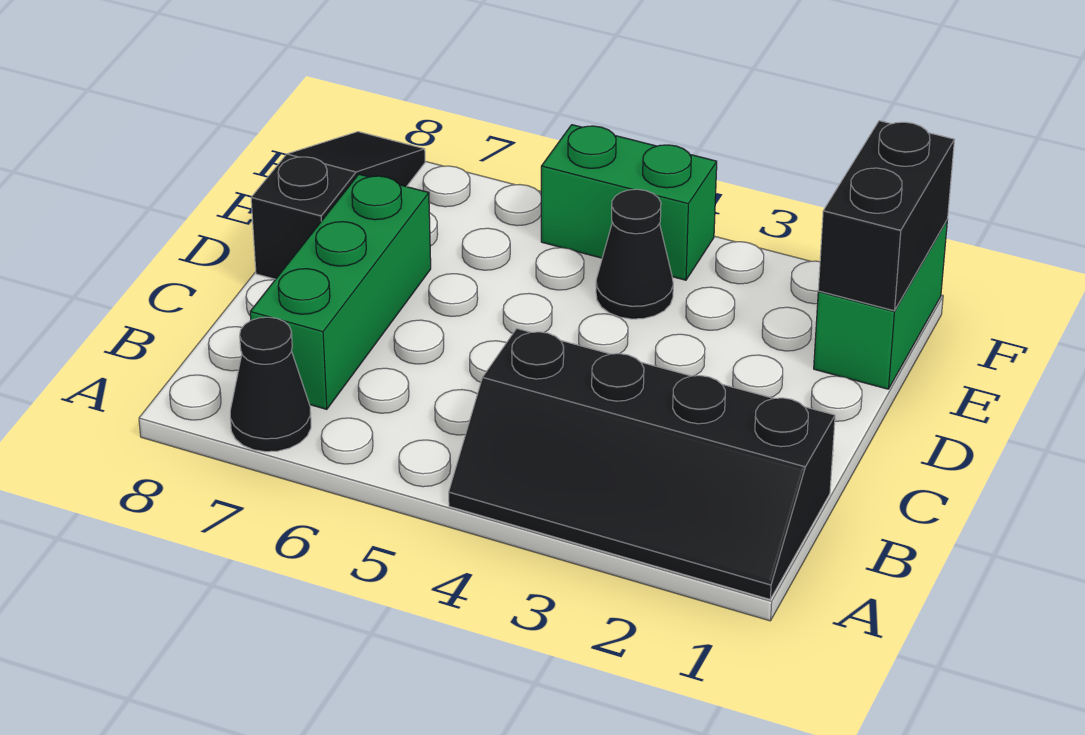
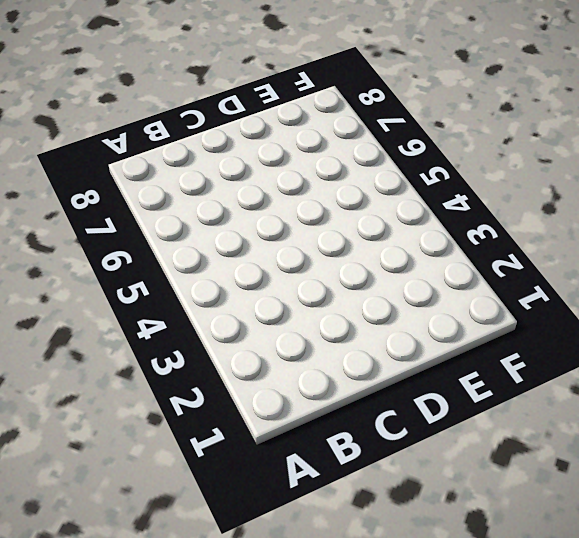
none -> black slope A1:B4 level 1 top B
none -> black cone A7 level 1

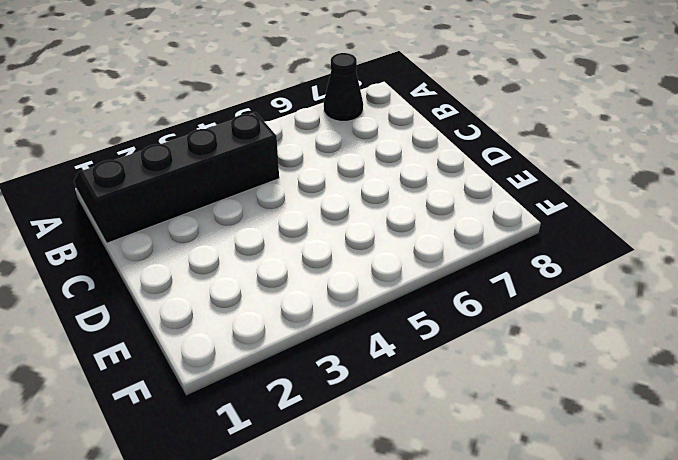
none -> green brick B7:D7 level 1
none -> black slope D8:F8 level 1 top D

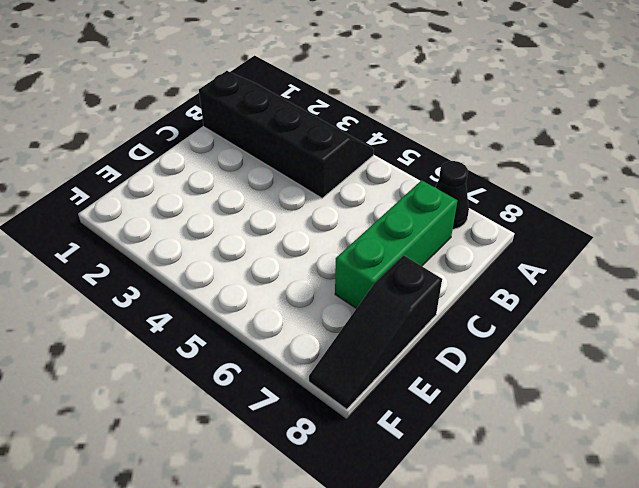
none -> green brick E1:F1 level 1
none -> black cone E4 level 1

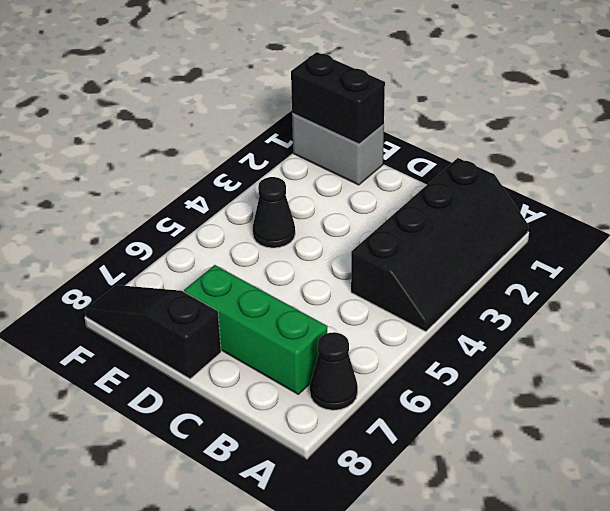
grey brick E1:F1 level 1 -> green brick E1:F1 level 1
none -> green brick F4:F5 level 1

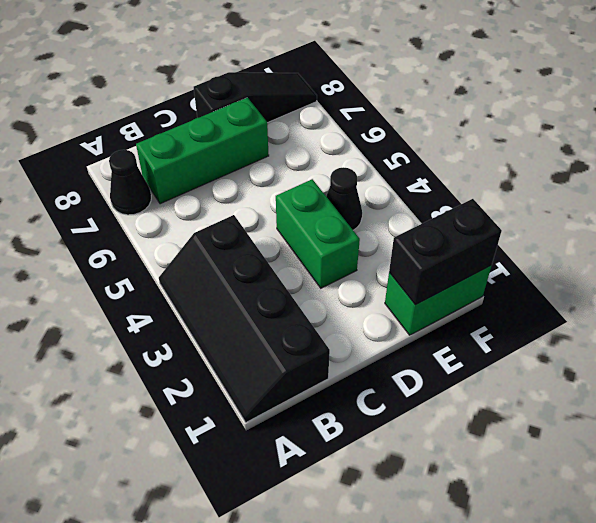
green brick D3:D4 level 1 -> green brick F4:F5 level 1

